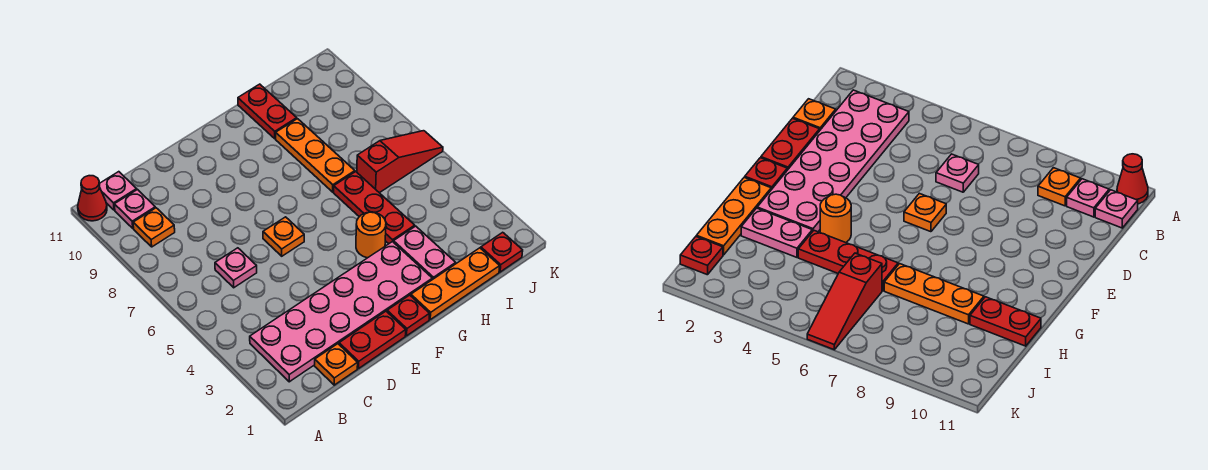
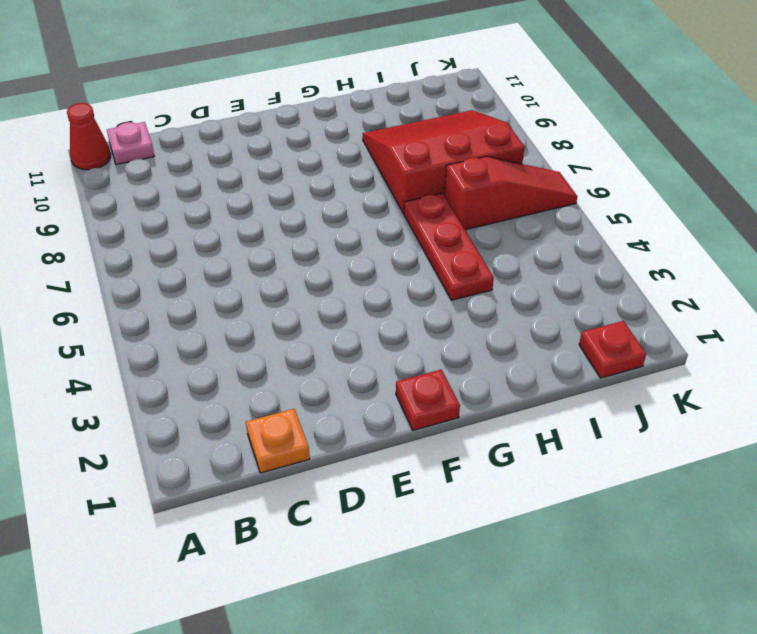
red slope H7:J9 level 1 top 7 -> orange plate H7:H9 level 1
none -> pink plate B2:G3 level 1
none -> orange plate B9 level 1
none -> pink plate B10 level 1

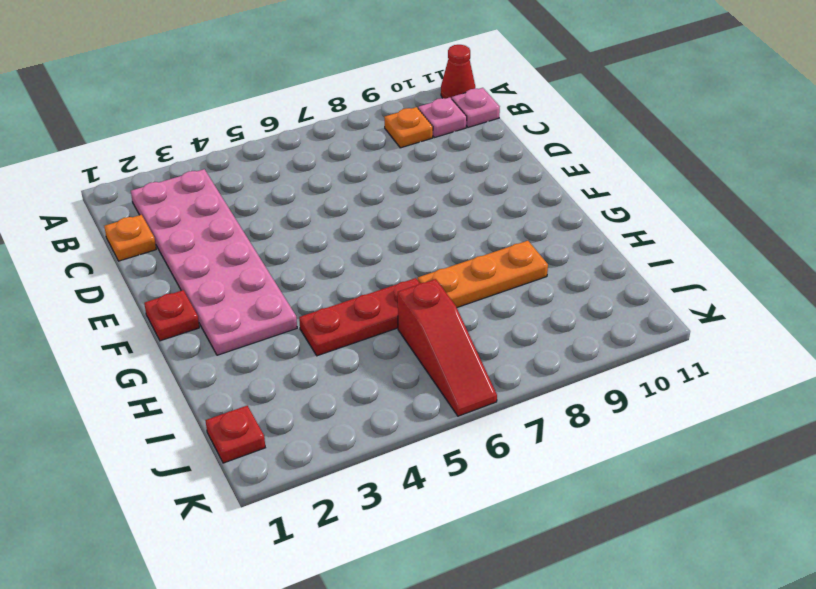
none -> pink plate C6 level 1
none -> red plate D1:E1 level 1
none -> orange plate E6 level 1

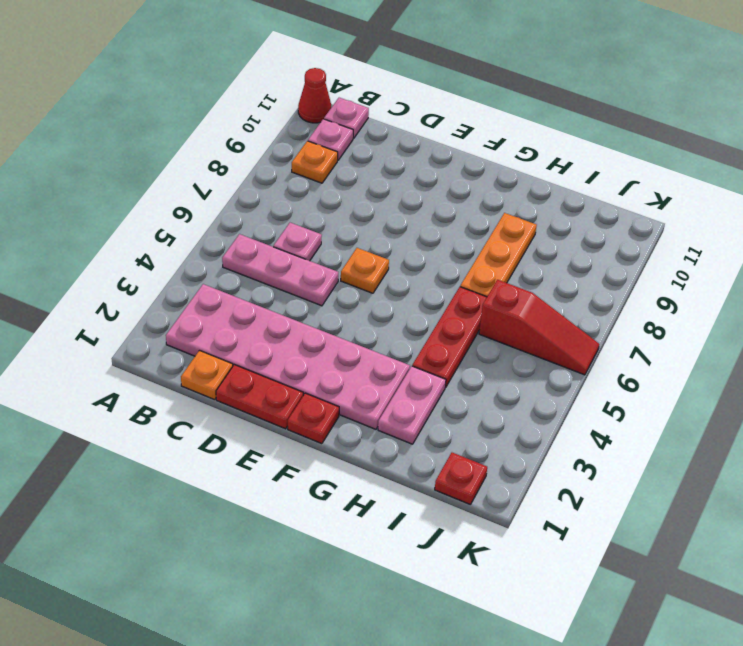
pink plate B5:D5 level 1 -> none
none -> orange plate G1:I1 level 1
none -> orange round brick G4 level 1
none -> red plate H10:H11 level 1

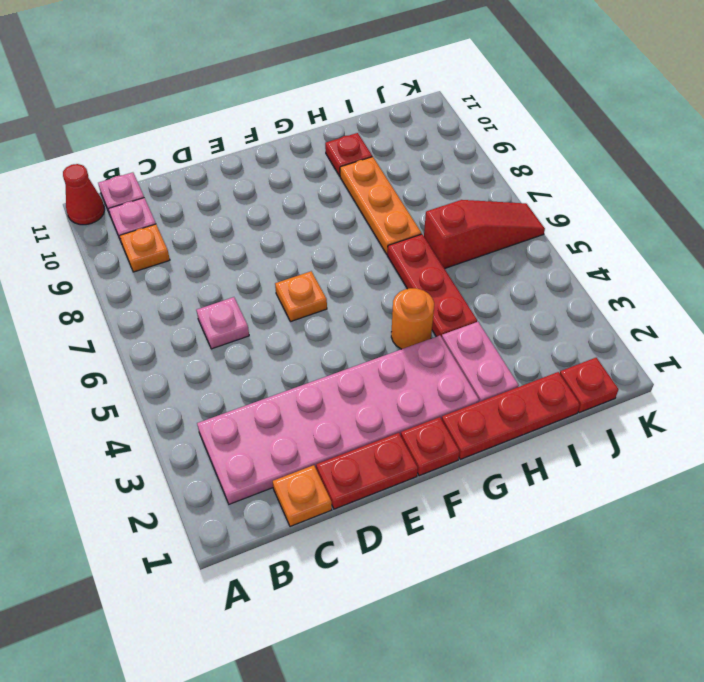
red plate G1:I1 level 1 -> orange plate G1:I1 level 1
red plate H10 level 1 -> red plate H10:H11 level 1

